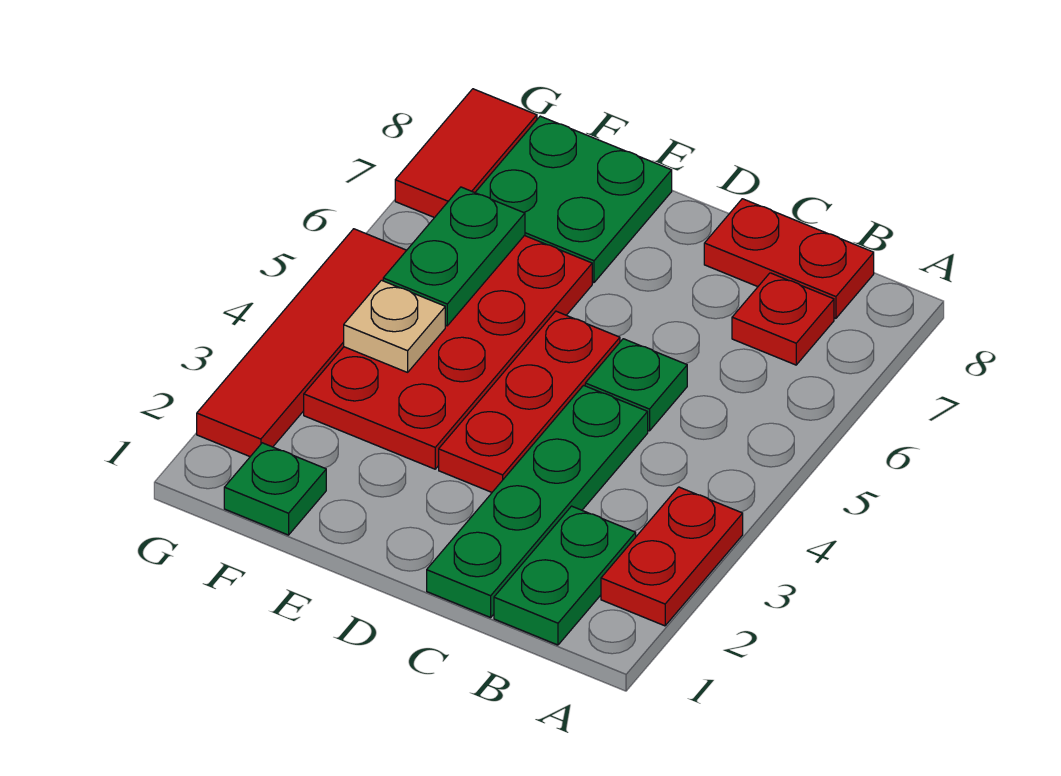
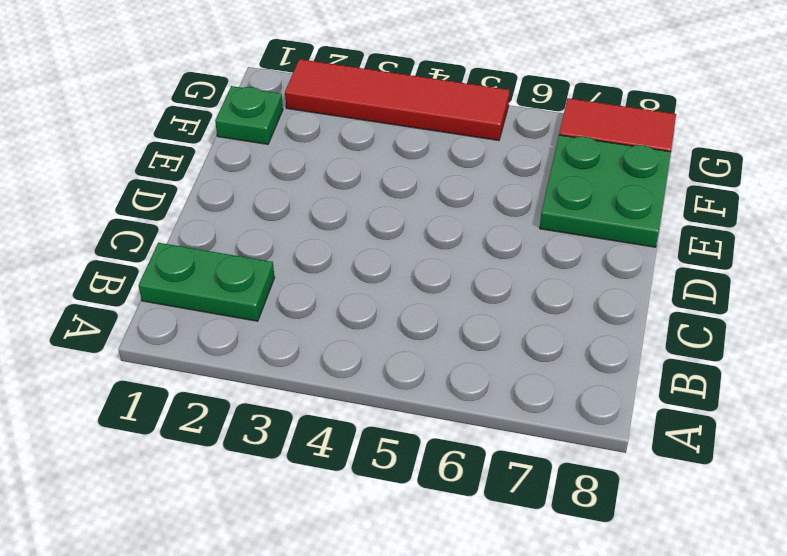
none -> red plate A2:A3 level 1
none -> red plate B7 level 1
none -> red plate B8:C8 level 1

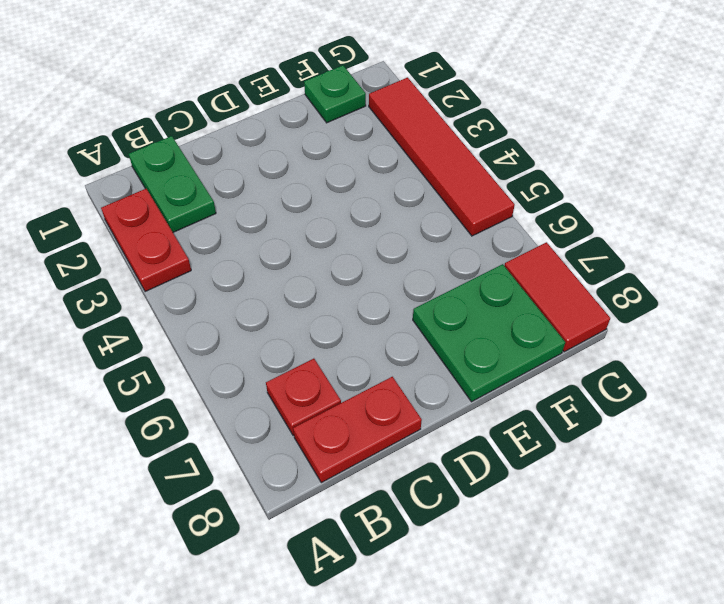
none -> green plate C1:C4 level 1
none -> green plate C5 level 1
none -> red plate D3:D5 level 1

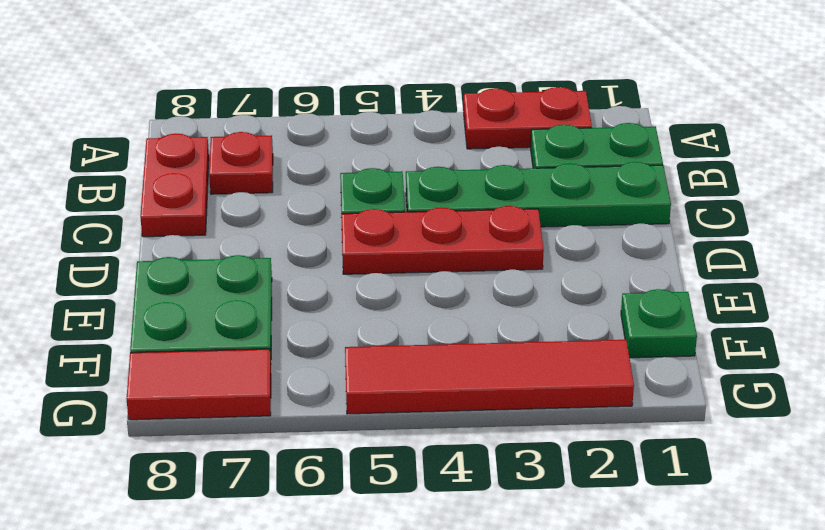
none -> red plate E3:F6 level 1
none -> tan plate F4 level 2
none -> green plate F5:F6 level 2

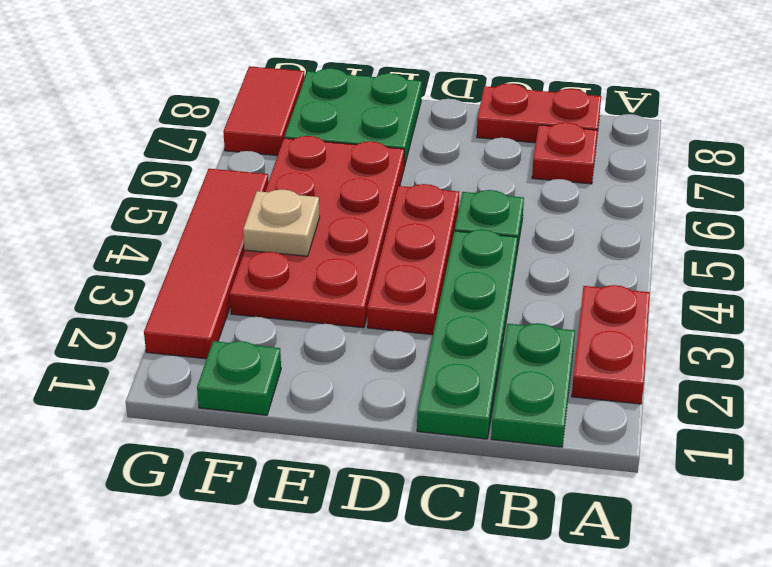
none -> green plate F5:F6 level 2

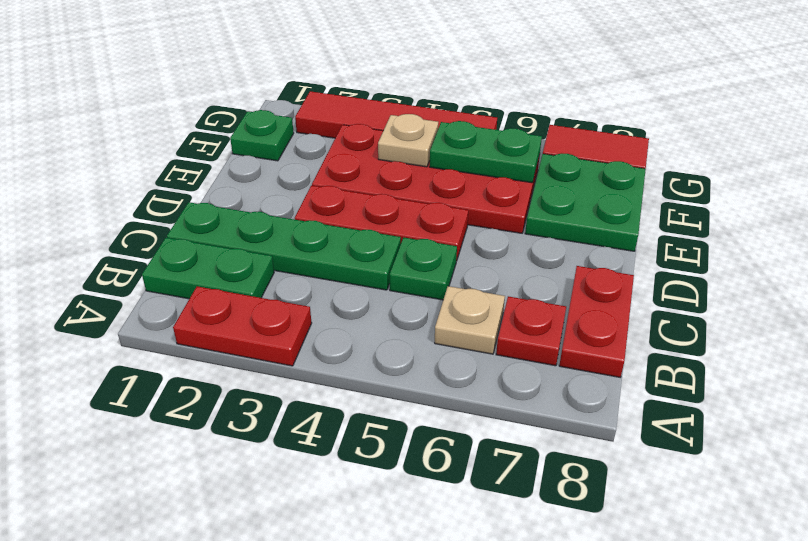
tan plate B6 level 1 -> none

